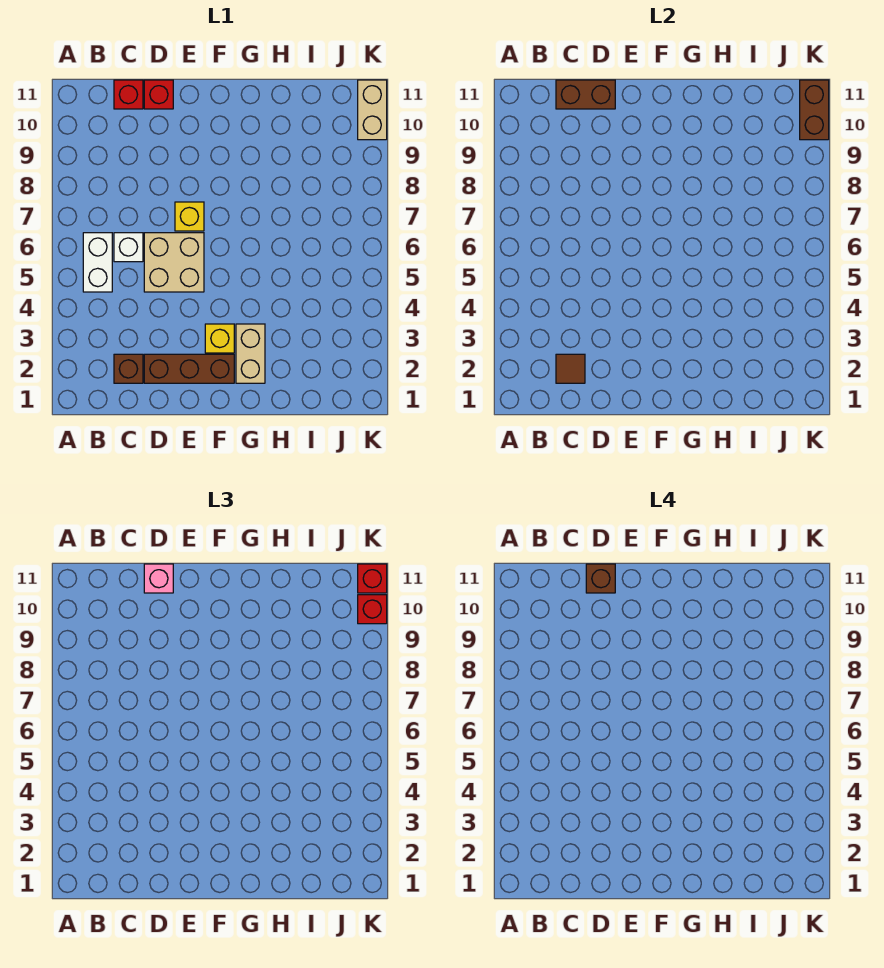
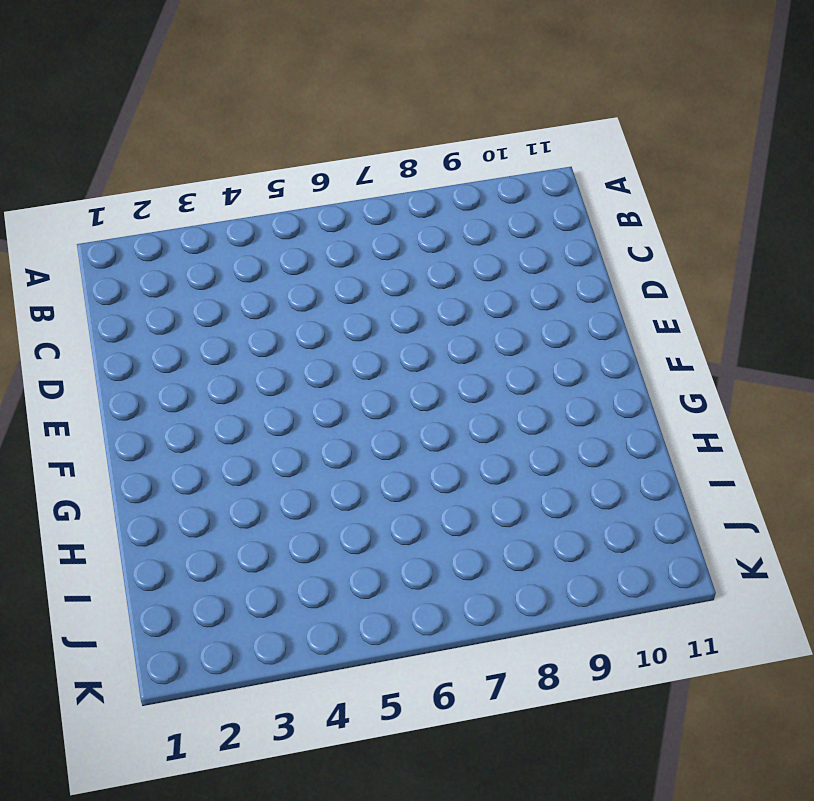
none -> white brick B5:B6 level 1
none -> brown brick C2 level 1
none -> white brick C6 level 1

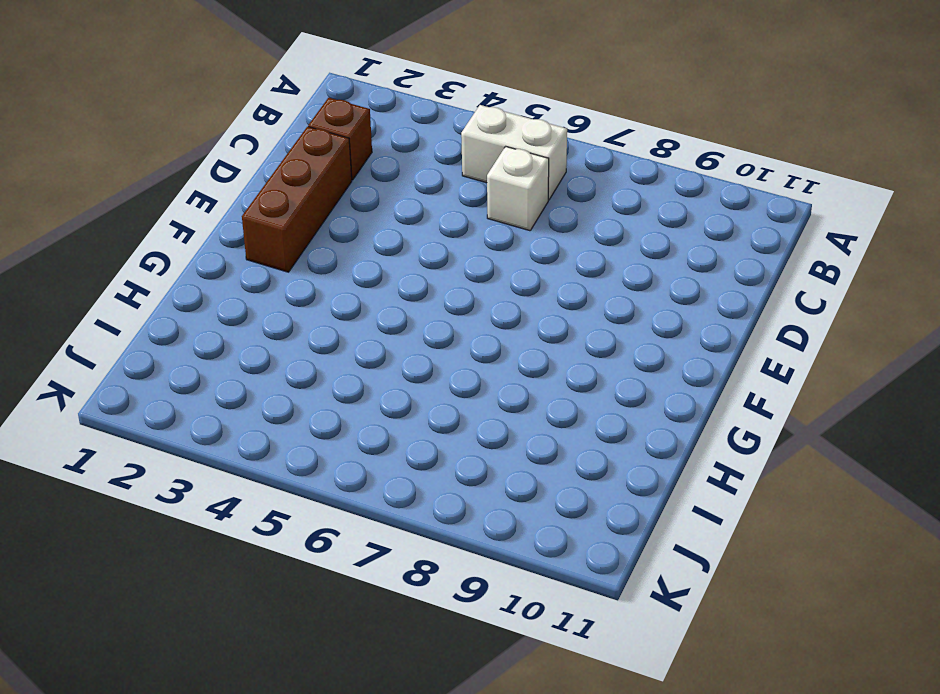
none -> red brick C11 level 1
none -> tan brick D5:E6 level 1
none -> red brick D11 level 1

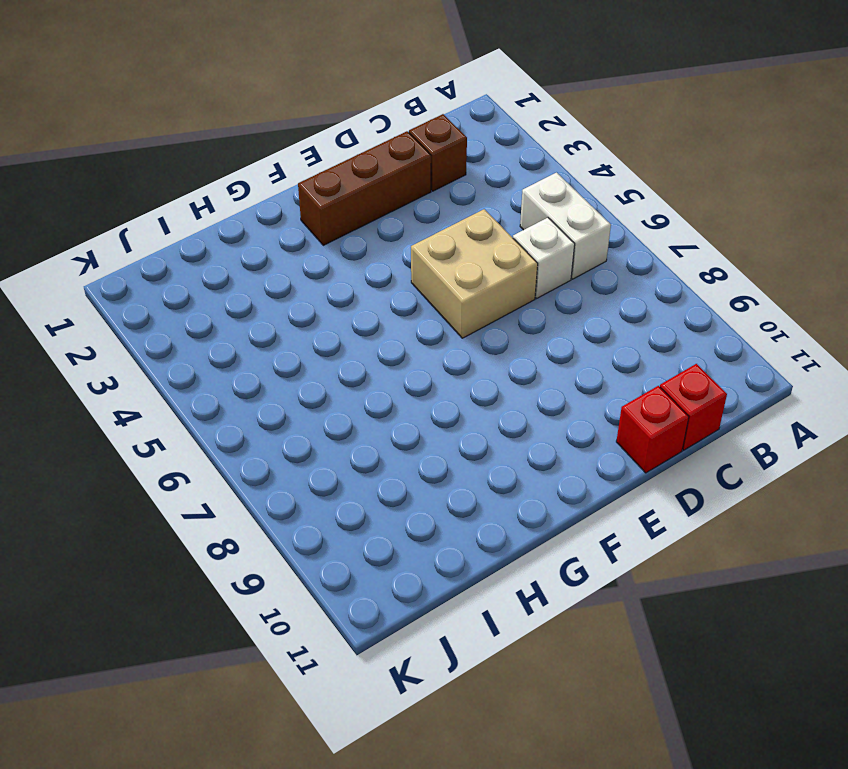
none -> yellow brick E7 level 1
none -> yellow brick F3 level 1
none -> tan brick G2:G3 level 1

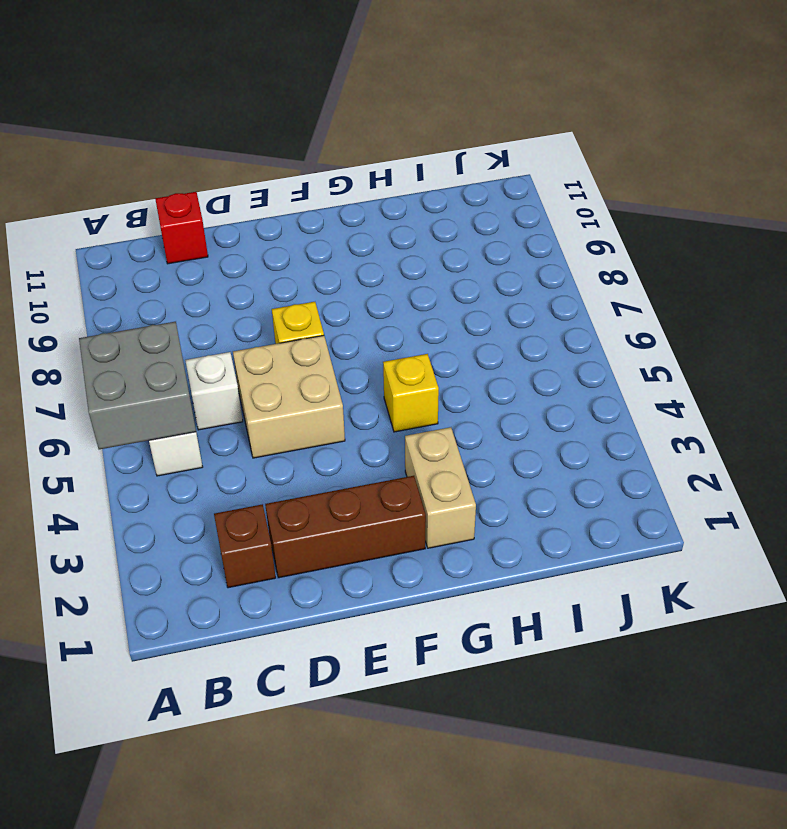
grey brick A5:B6 level 2 -> none
yellow brick G5 level 1 -> yellow brick F3 level 1
none -> red brick D11 level 1
none -> tan brick K10:K11 level 1
none -> brown tile C2 level 2

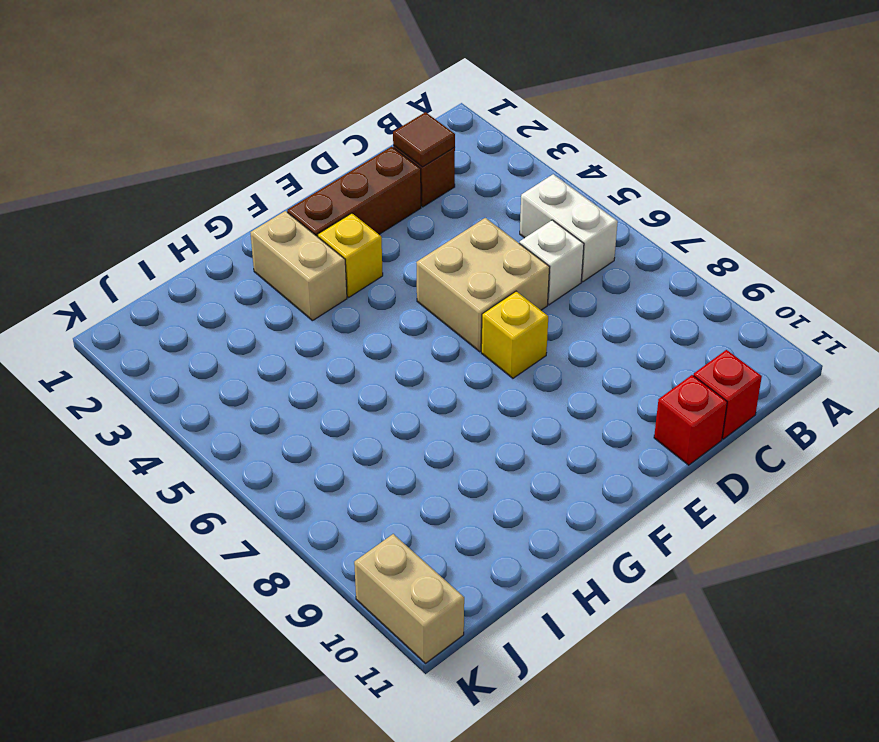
none -> brown brick C11:D11 level 2
none -> brown brick K10:K11 level 2
none -> pink brick D11 level 3

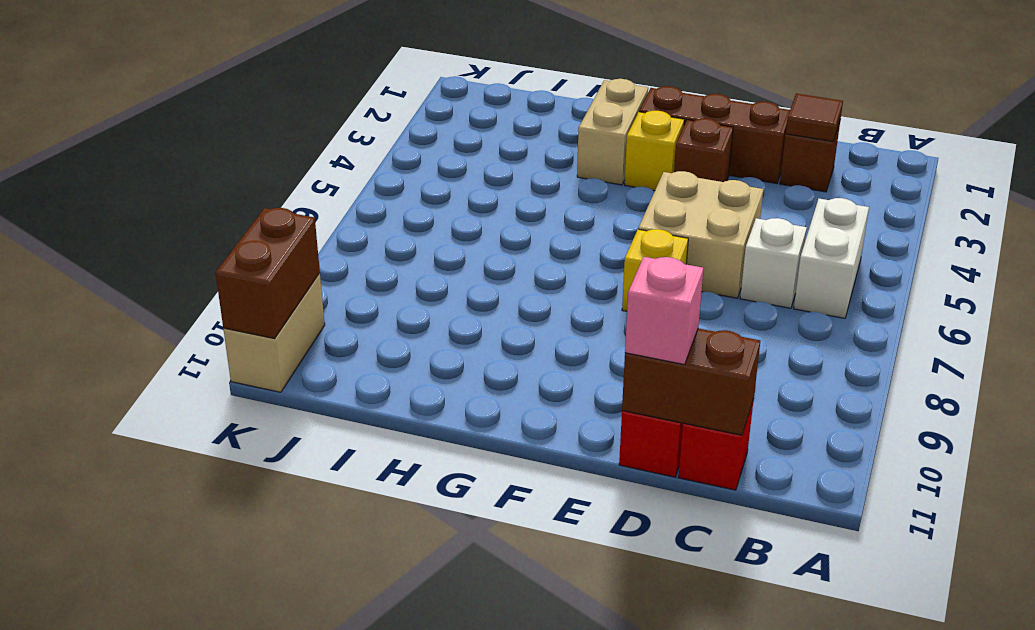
brown brick E3 level 1 -> brown brick D11 level 4
none -> red brick K10 level 3
none -> red brick K11 level 3

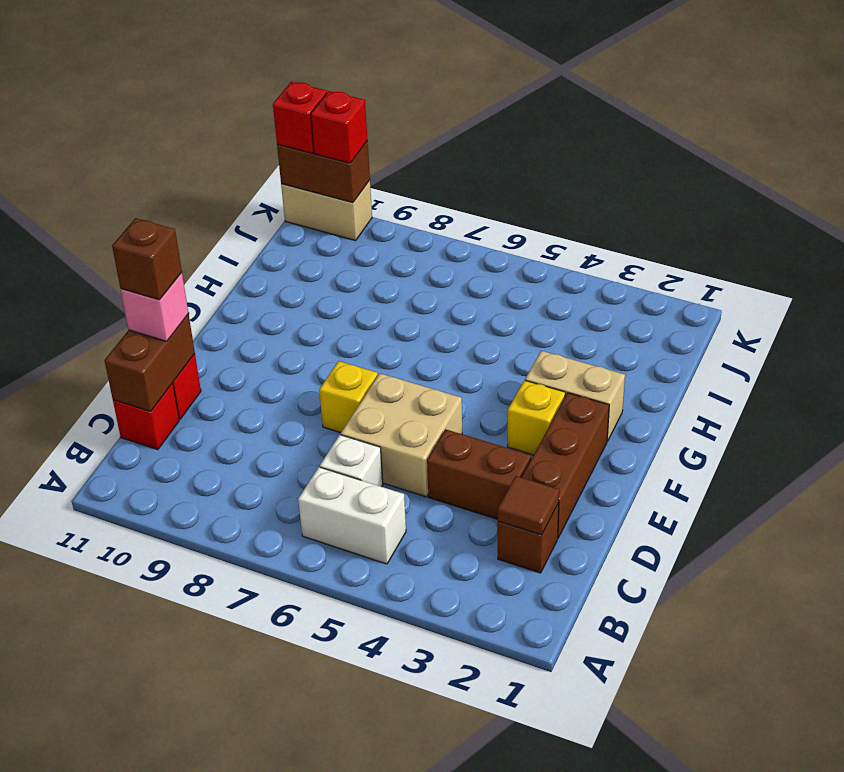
brown brick D3:D4 level 1 -> none

